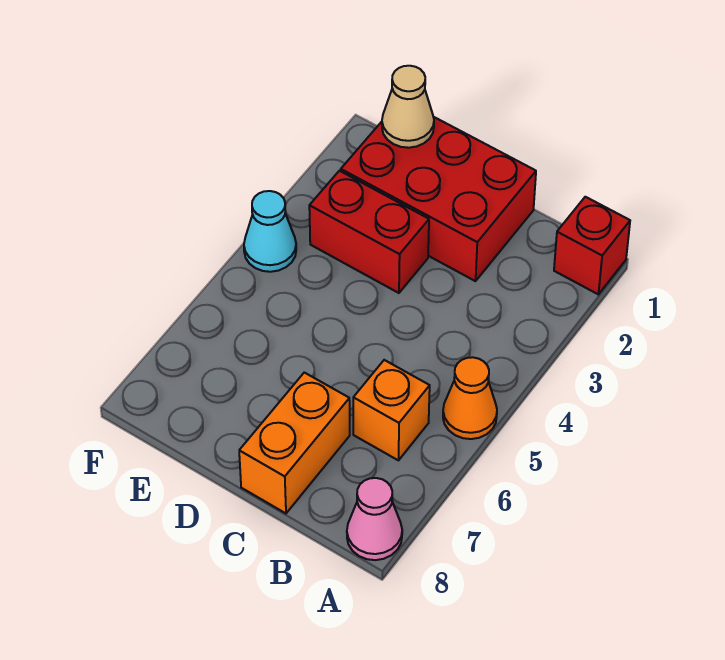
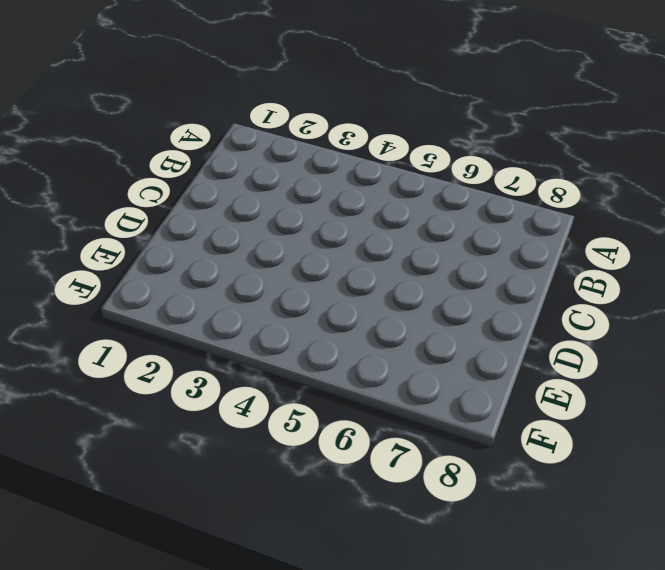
none -> red brick A1 level 1
none -> orange cone A5 level 1

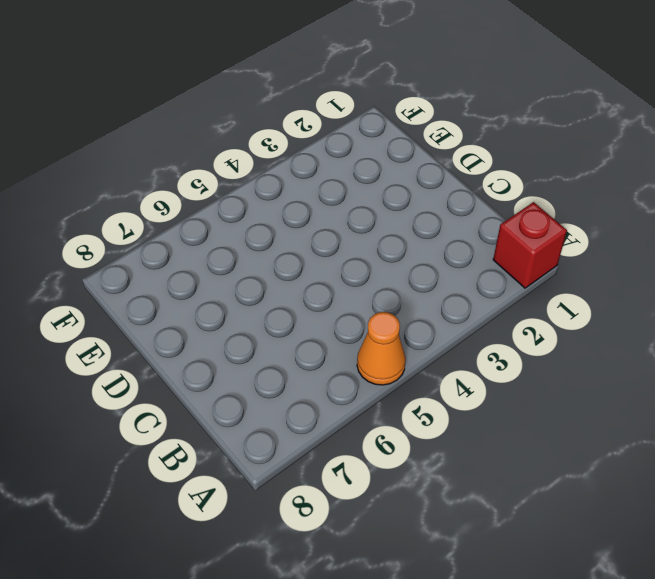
none -> pink cone A8 level 1
none -> orange brick B6 level 1

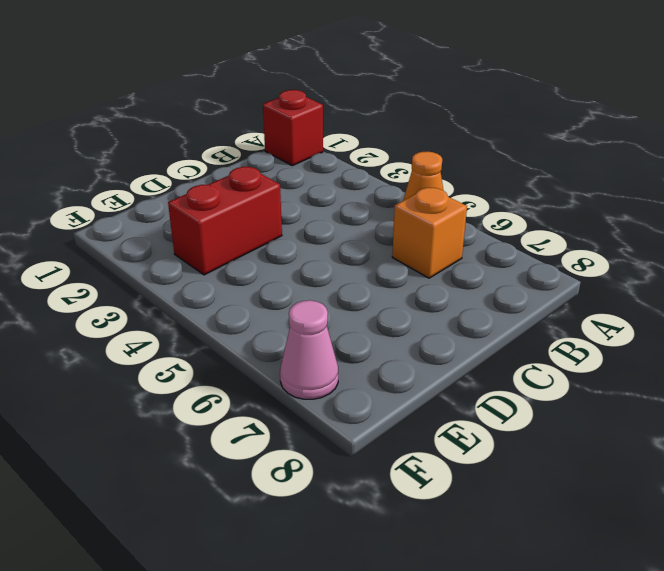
pink cone F7 level 1 -> pink cone A8 level 1
none -> red brick C1:E2 level 1
none -> orange brick C7:C8 level 1

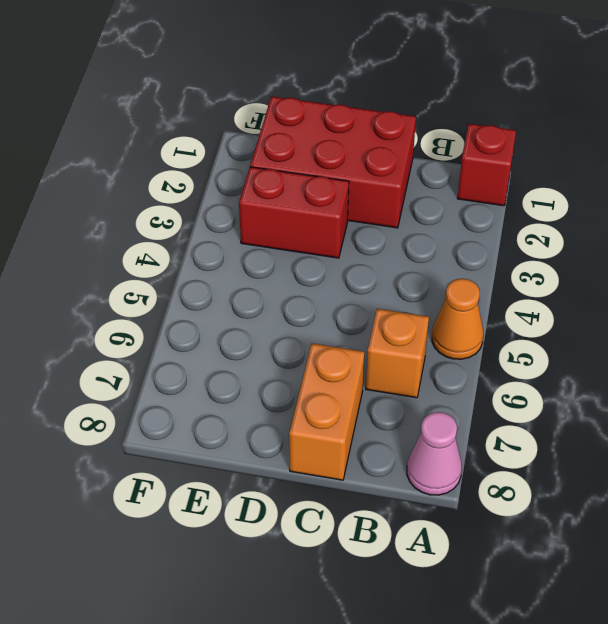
none -> cyan cone F4 level 1
none -> tan cone E1 level 2

